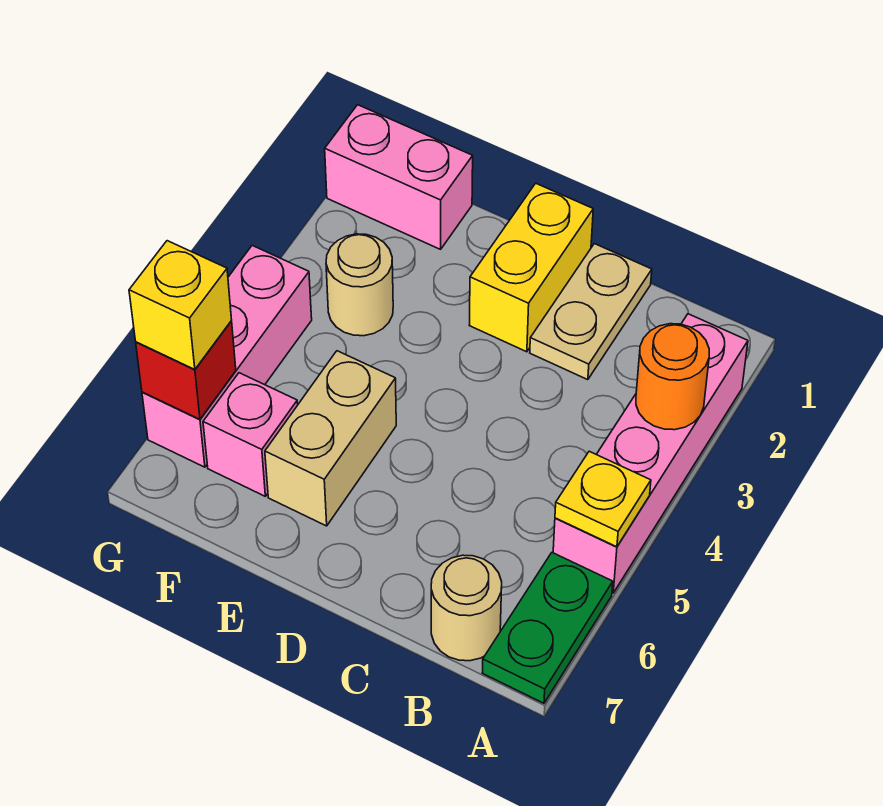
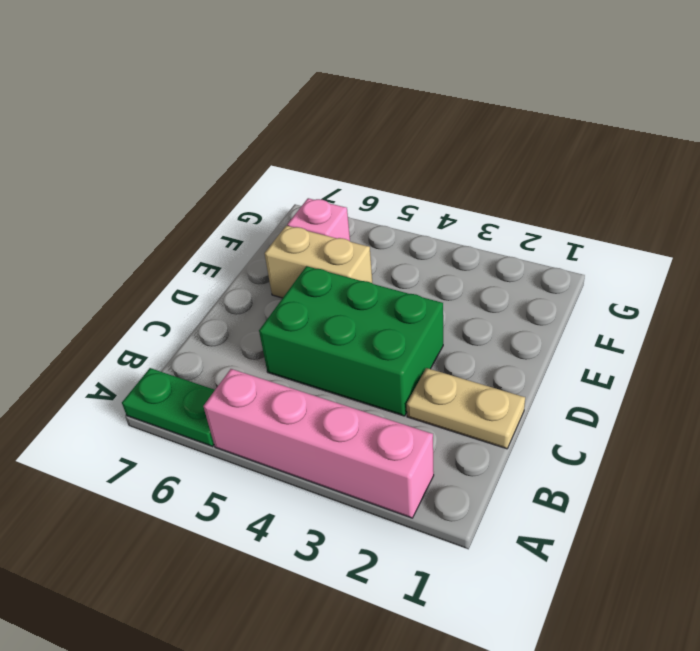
green brick C3:D5 level 1 -> none
none -> tan round brick B7 level 1
none -> yellow brick D1:D2 level 1
none -> pink brick F1:G1 level 1

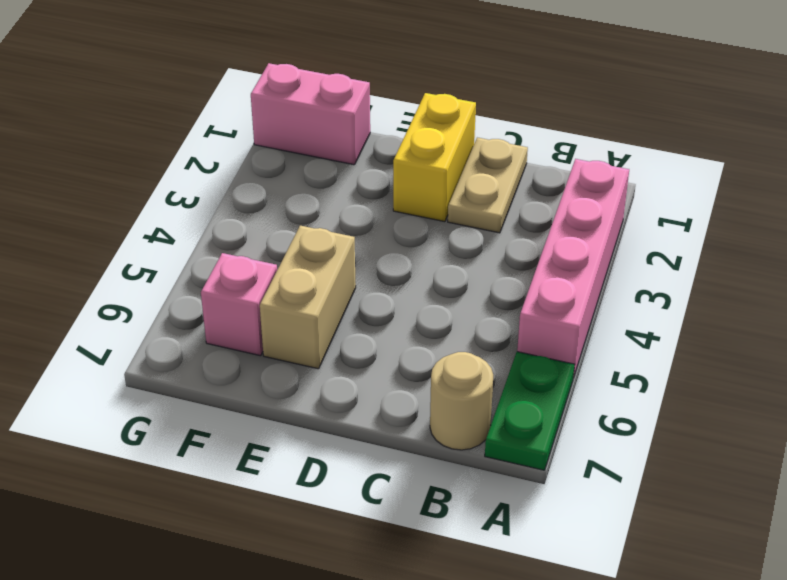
none -> tan round brick F3 level 1
none -> pink brick G4:G6 level 1
none -> orange round brick A3 level 2

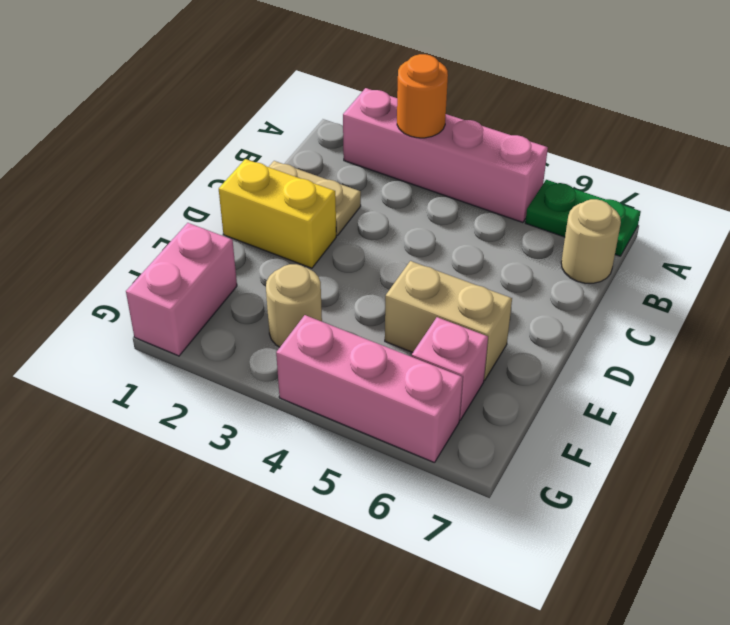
none -> yellow plate A5 level 2
none -> red brick G6 level 2
none -> yellow brick G6 level 3

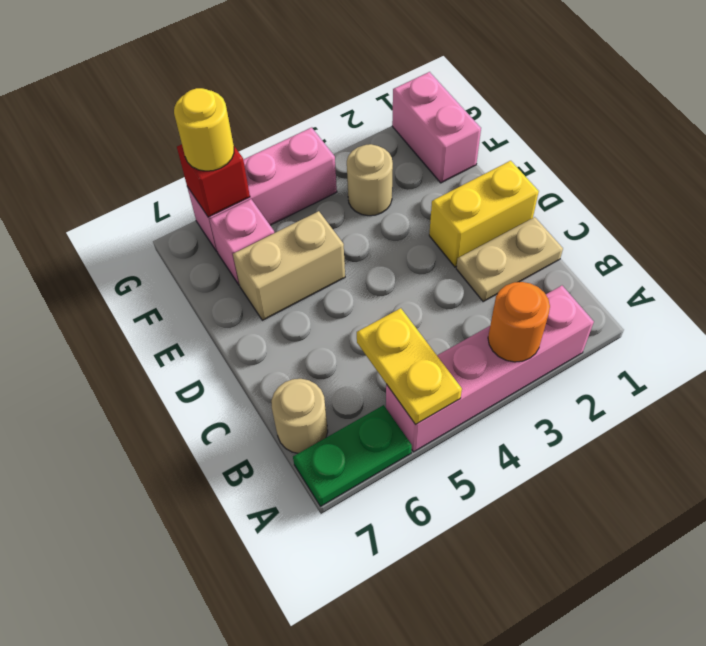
yellow plate A5:B5 level 2 -> yellow plate A5 level 2
yellow round brick G6 level 3 -> yellow brick G6 level 3

